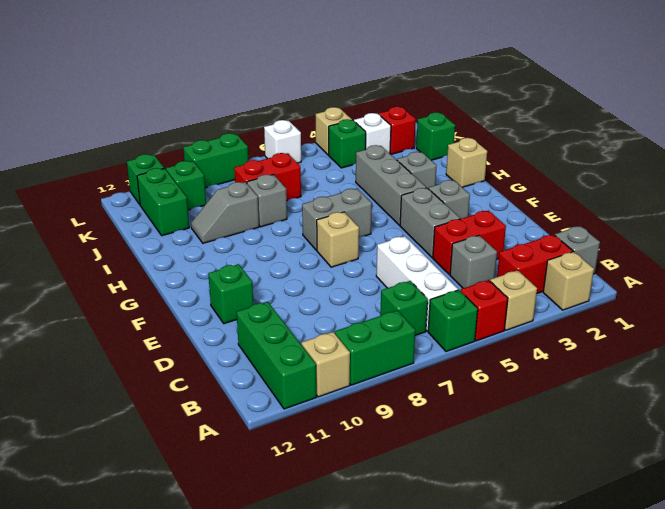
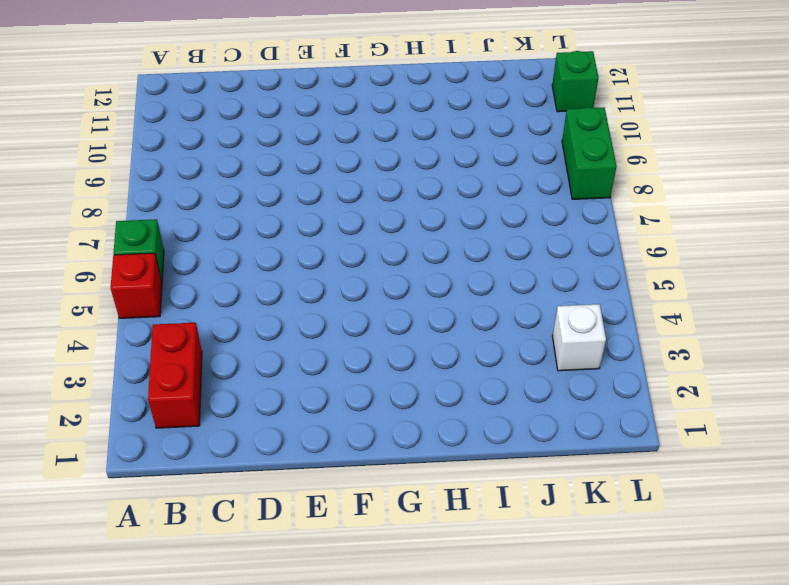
none -> tan brick A2 level 1
none -> tan brick A4 level 1
none -> green brick A8:A9 level 1
none -> tan brick A10 level 1

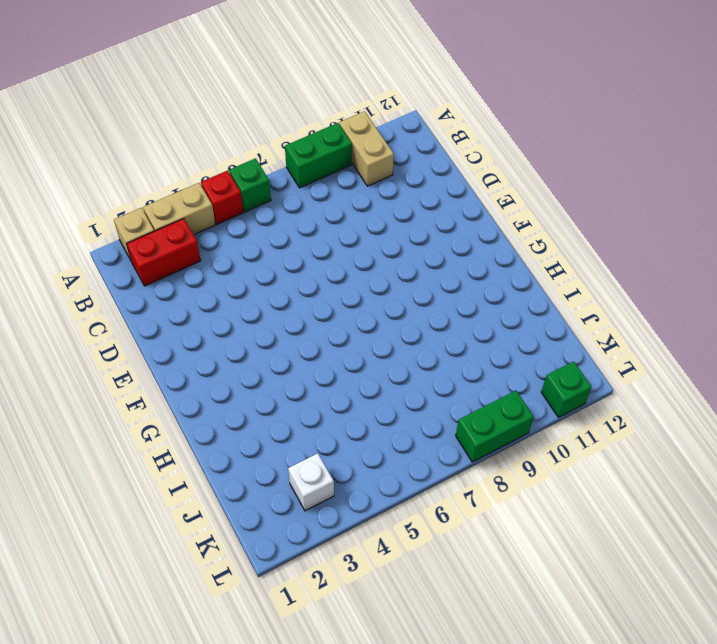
tan brick A3:A4 level 1 -> tan brick A4 level 1
tan brick A10:B10 level 1 -> tan brick A10 level 1
none -> green brick A11:C11 level 1
none -> grey brick B1 level 1
none -> white brick B6:D6 level 1
none -> green brick B7 level 1

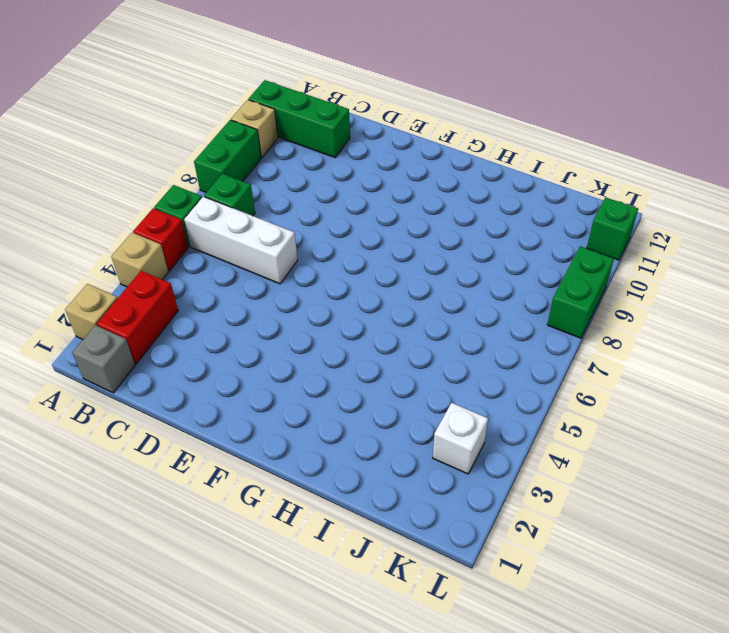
none -> grey brick C4 level 1
none -> red brick D3:D4 level 1
none -> grey brick E4:F4 level 1
none -> green brick E11 level 1

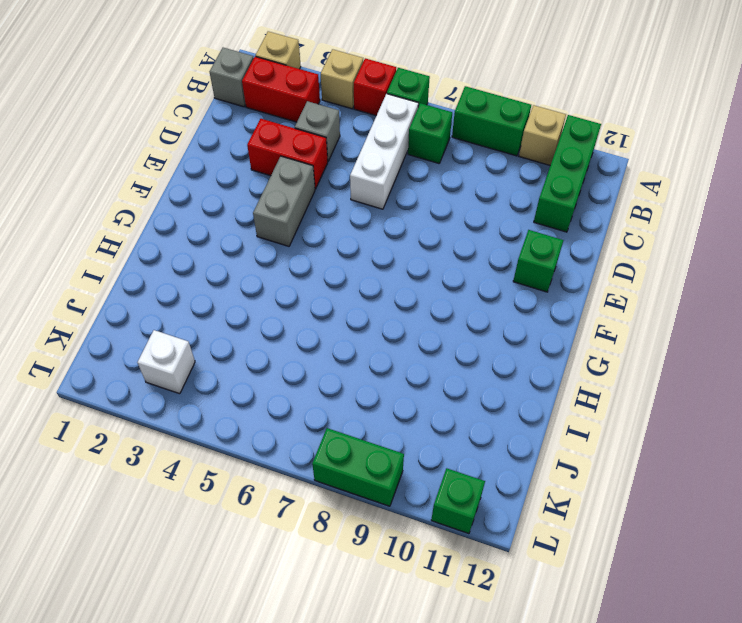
none -> grey brick F3 level 1
none -> tan brick F7 level 1
none -> grey brick G4:I4 level 1
none -> grey brick G6:G7 level 1

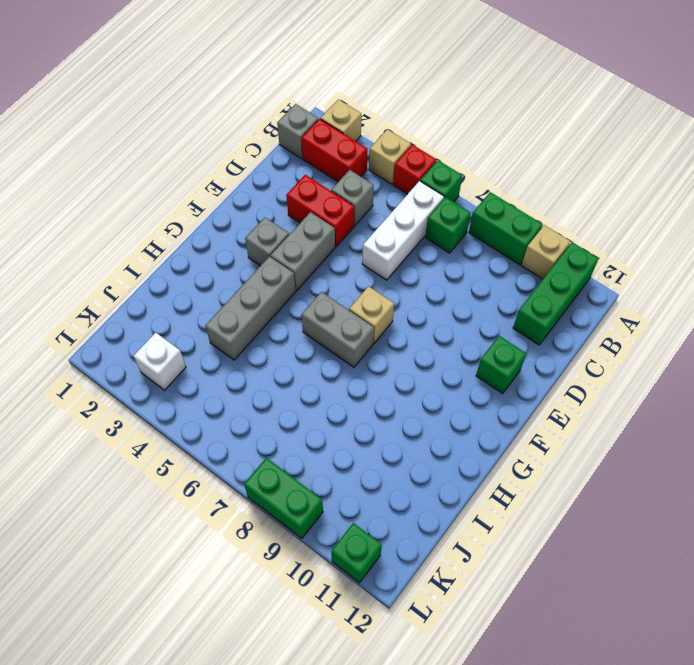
none -> tan brick H1 level 1
none -> grey brick H3 level 1
none -> grey brick I8 level 1
none -> grey slope I9:I10 level 1 top 9

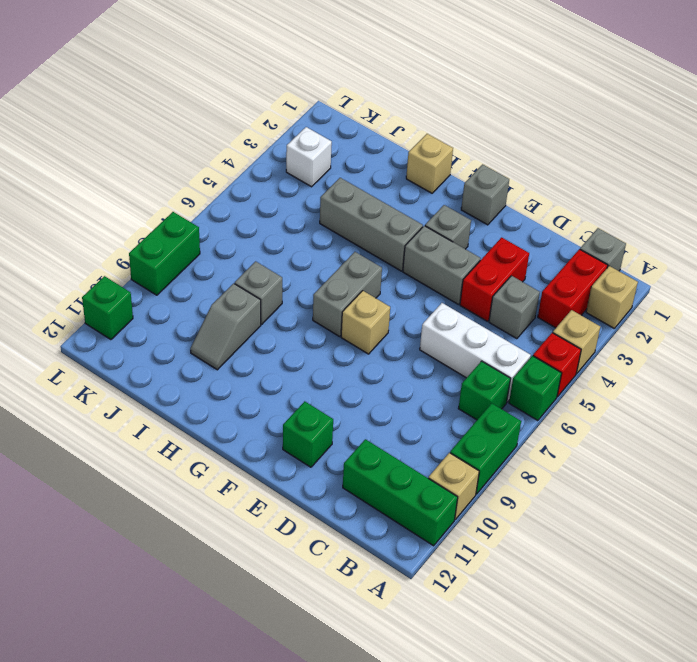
grey brick F1 level 1 -> grey brick H3 level 1
none -> green brick J1 level 1
none -> red brick J7:J8 level 1
none -> green brick J11:K11 level 1
none -> red brick K2 level 1

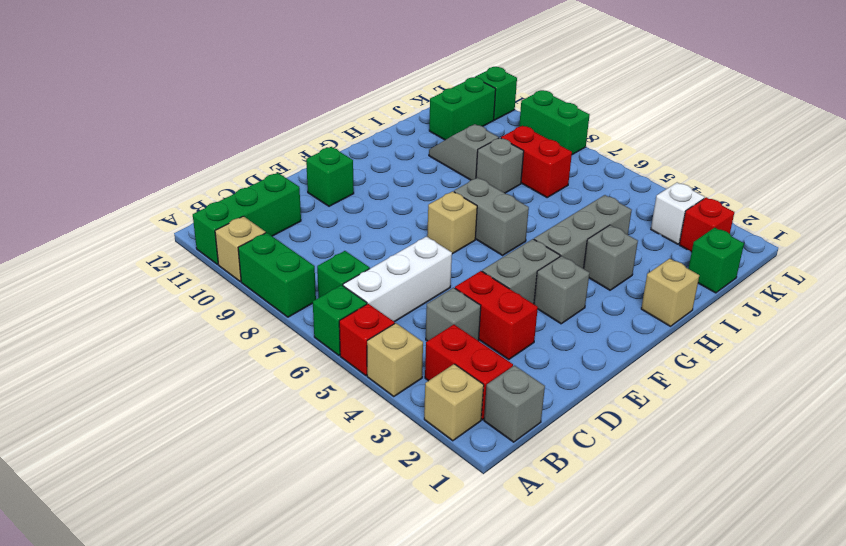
none -> green brick K4 level 1
none -> green brick K10 level 1
none -> tan brick L4 level 1
none -> white brick L6 level 1

